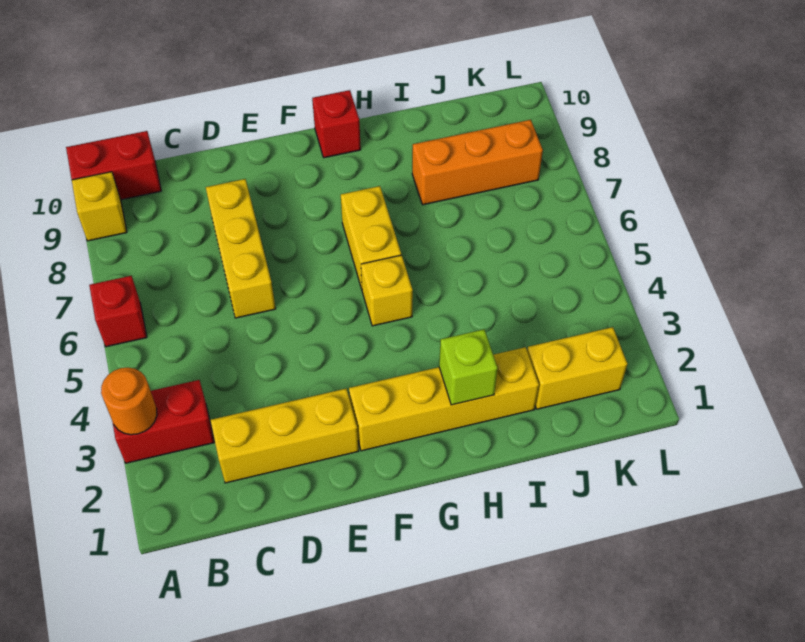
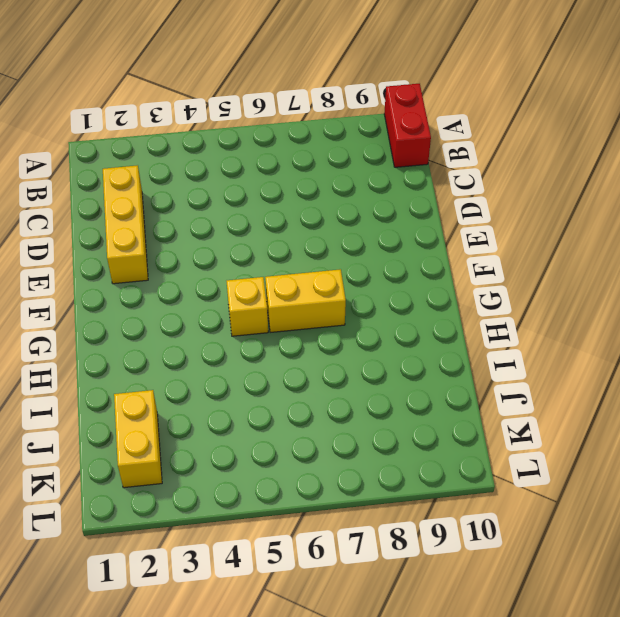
none -> red brick A3:B3 level 1
none -> red brick A6 level 1
none -> yellow brick A9 level 1

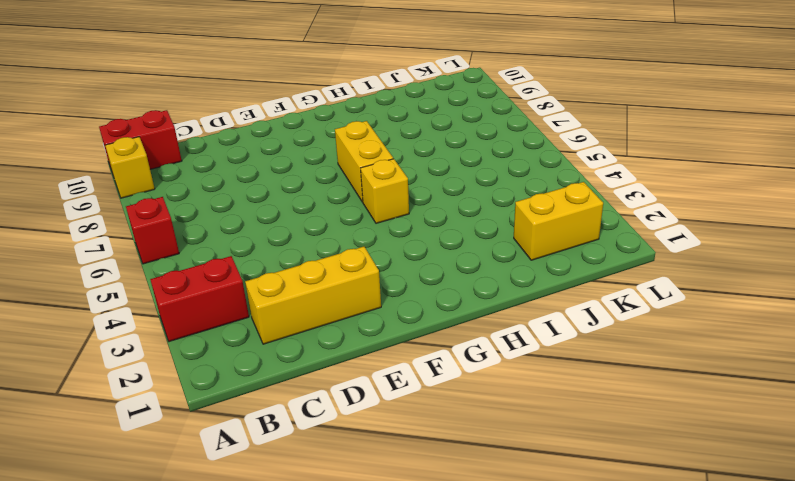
none -> yellow brick D6:D8 level 1
none -> yellow brick F2:I2 level 1
none -> red brick G10 level 1

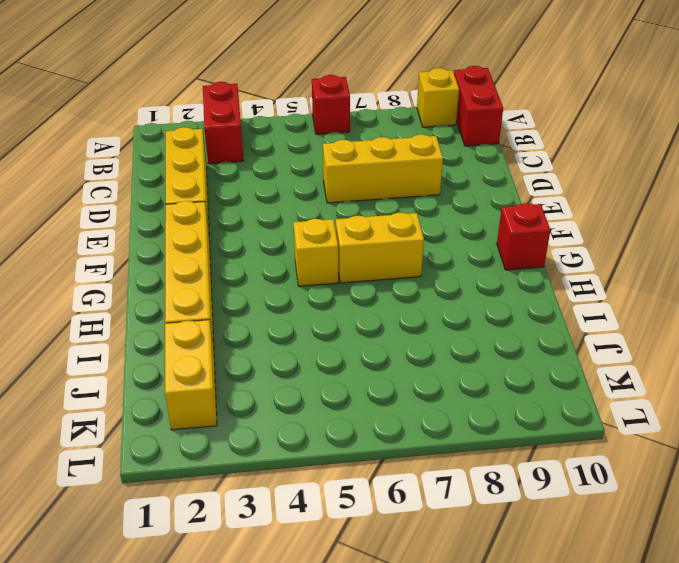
none -> orange brick I8:K8 level 1
none -> orange round brick A3 level 2
none -> lime brick H2 level 2

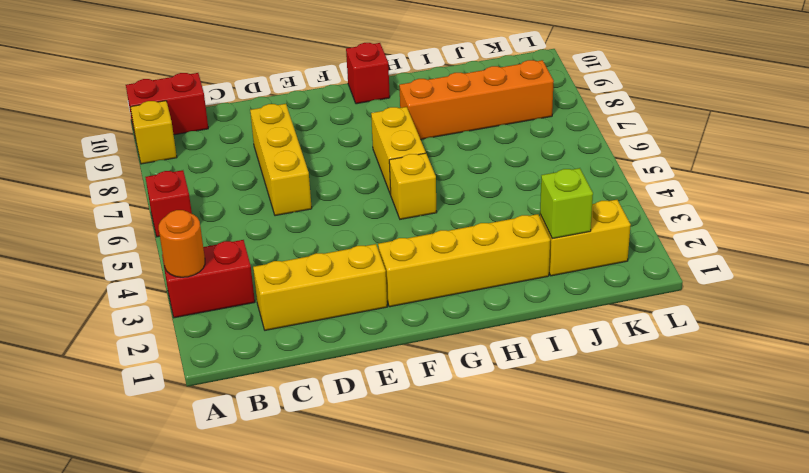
orange brick H8:K8 level 1 -> orange brick I8:K8 level 1
lime brick J2 level 2 -> lime brick H2 level 2

